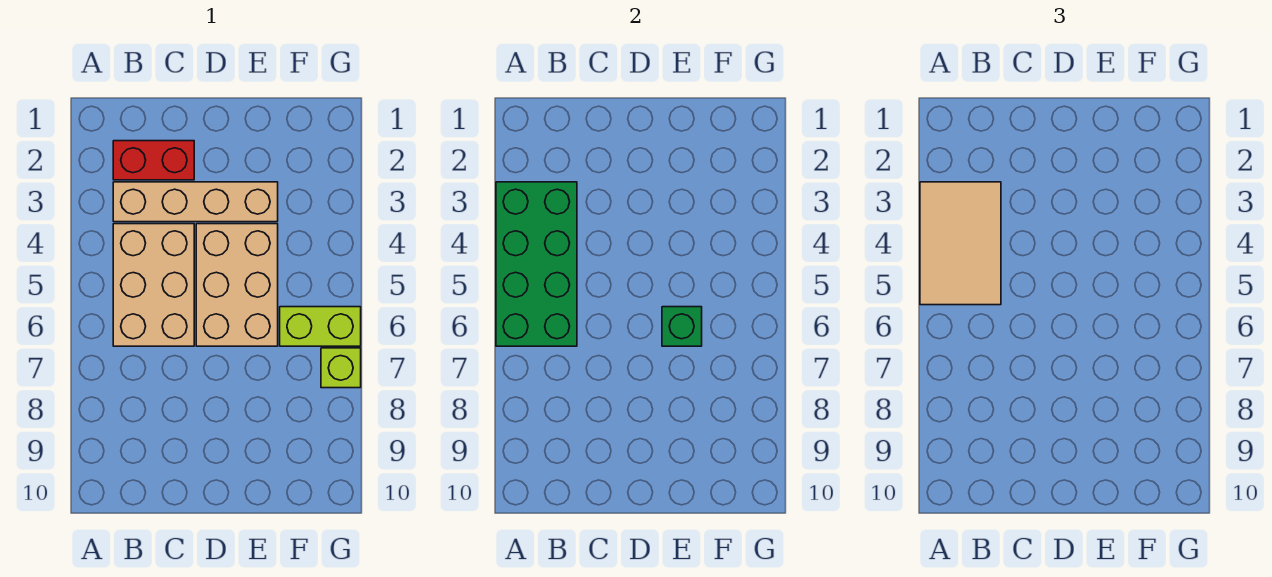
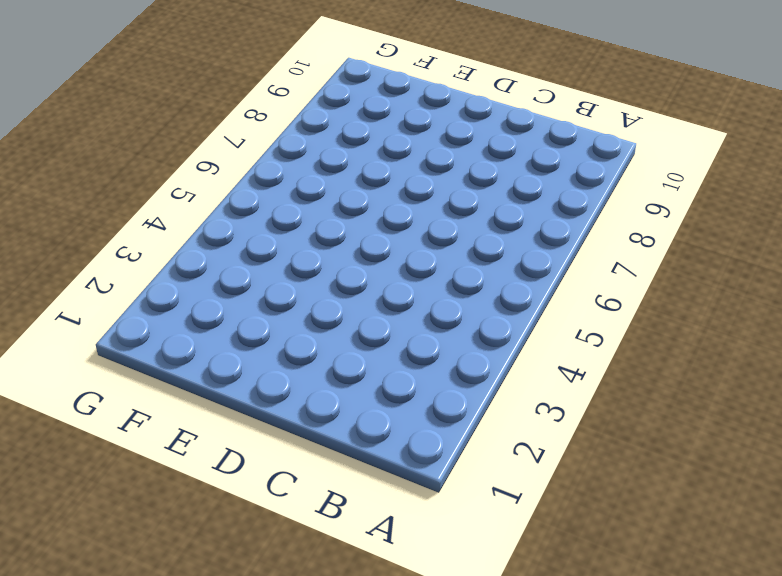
none -> red brick B2:C2 level 1
none -> tan brick B3:E3 level 1

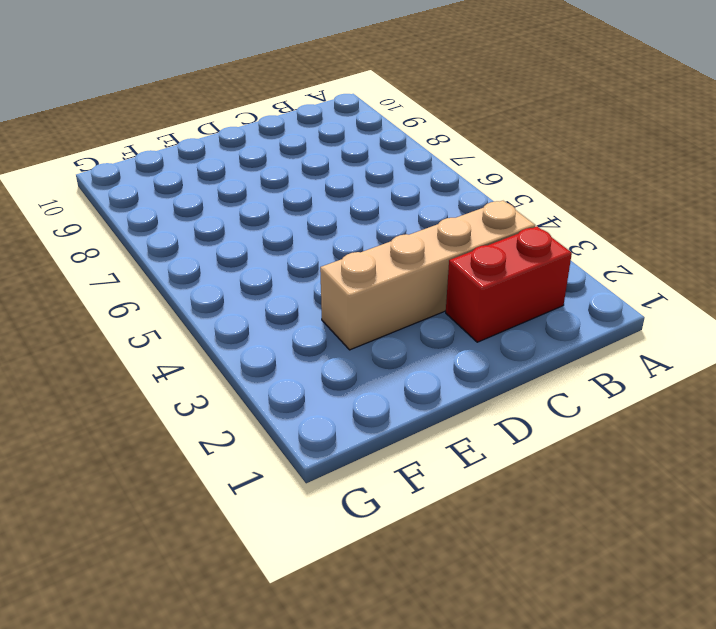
none -> tan brick B4:C6 level 1
none -> tan brick D4:E6 level 1

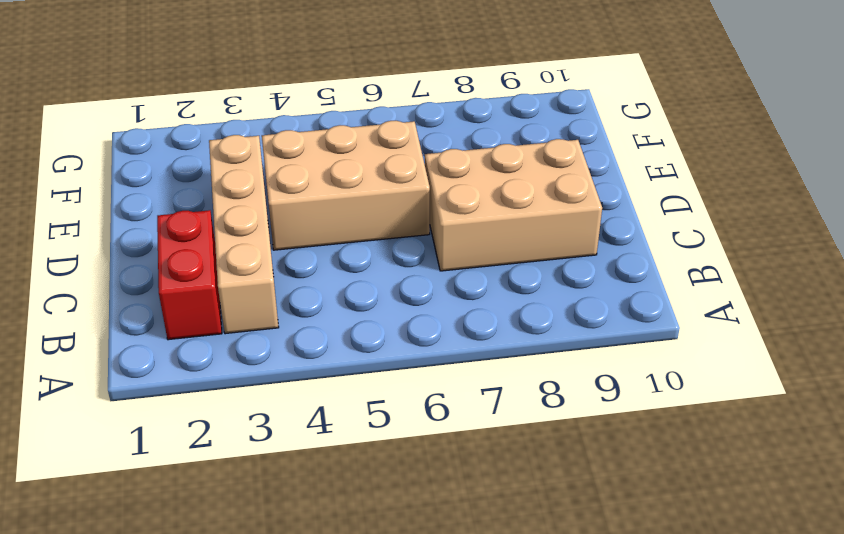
tan brick C7:D9 level 1 -> tan brick B4:C6 level 1
none -> lime brick F6:G6 level 1
none -> lime brick G7 level 1

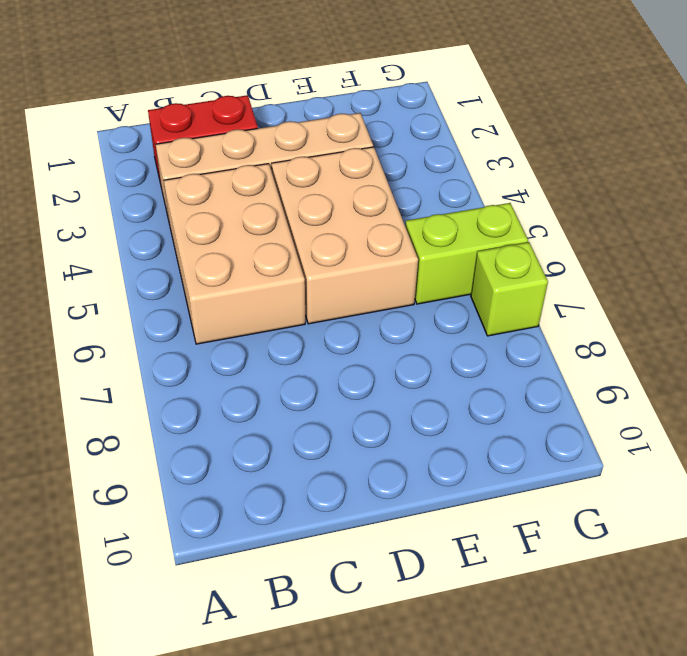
none -> green brick A3:B6 level 2
none -> green brick E6 level 2

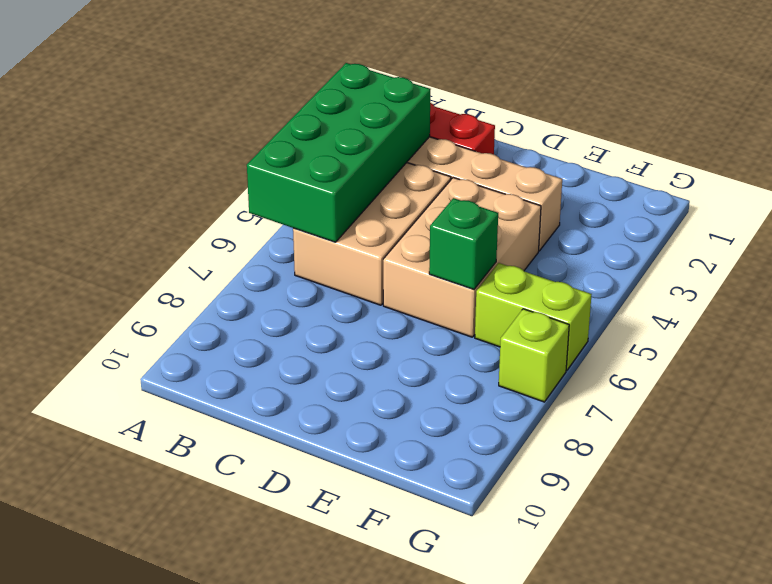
none -> tan tile A3:B5 level 3

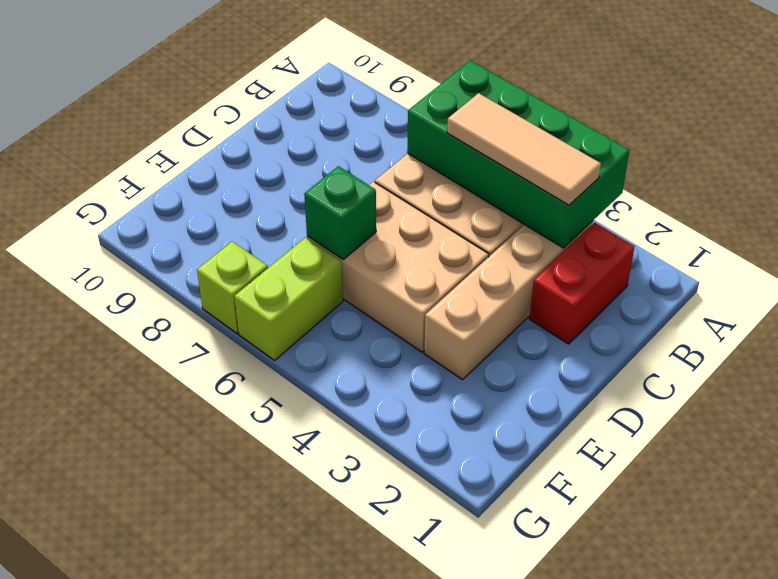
tan tile B3:B5 level 3 -> tan tile A3:B5 level 3

